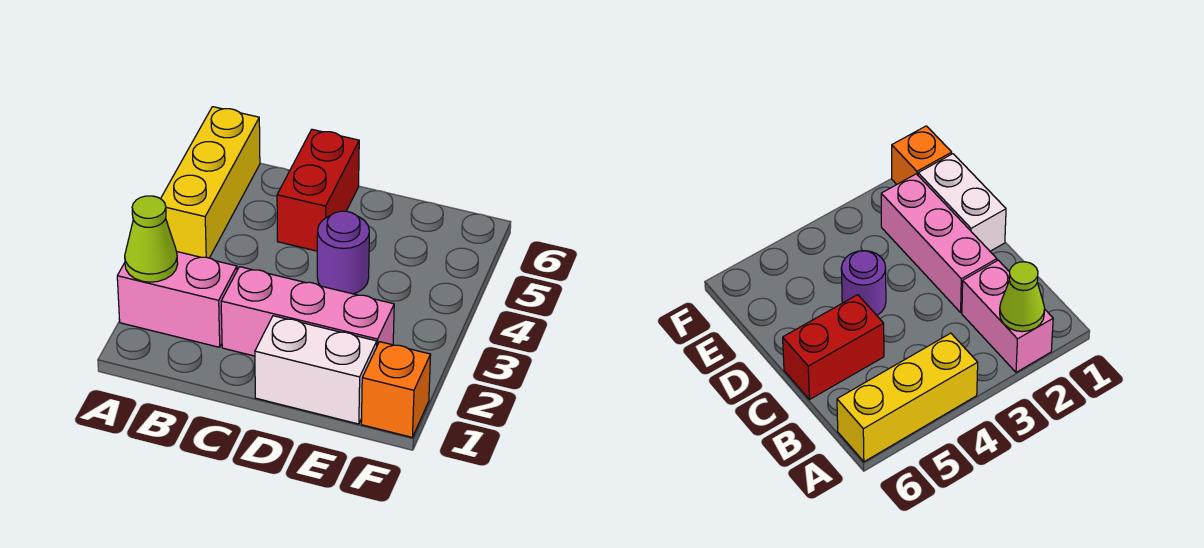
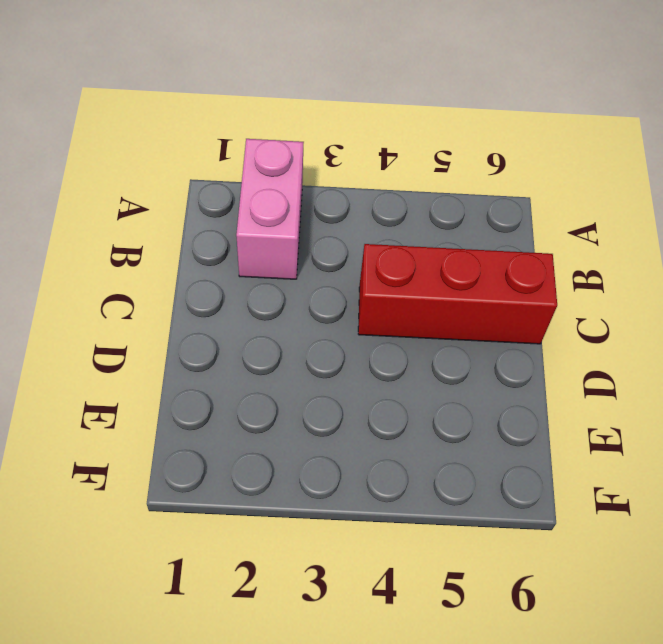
red brick C4:C6 level 1 -> red brick C5:C6 level 1
none -> yellow brick A4:A6 level 1
none -> pink brick C2:E2 level 1

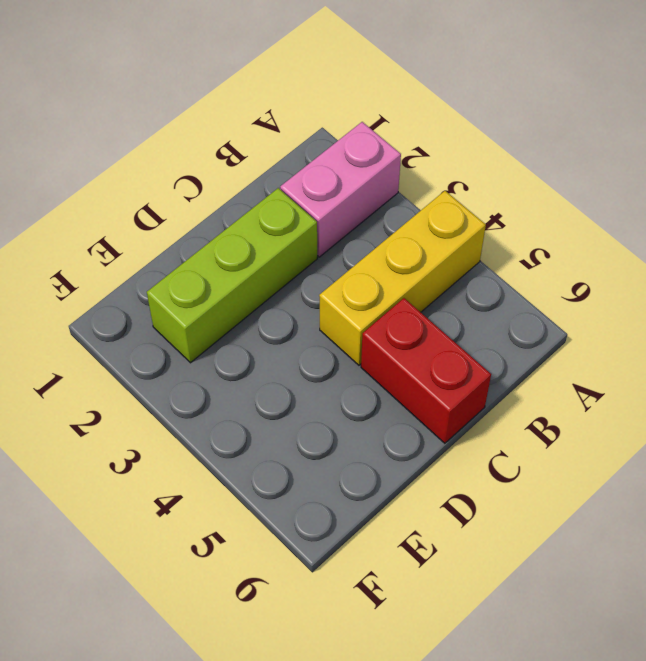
yellow brick A4:C4 level 1 -> yellow brick A4:A6 level 1
lime brick C2:E2 level 1 -> pink brick C2:E2 level 1
none -> white brick D1:E1 level 1
none -> purple round brick D4 level 1

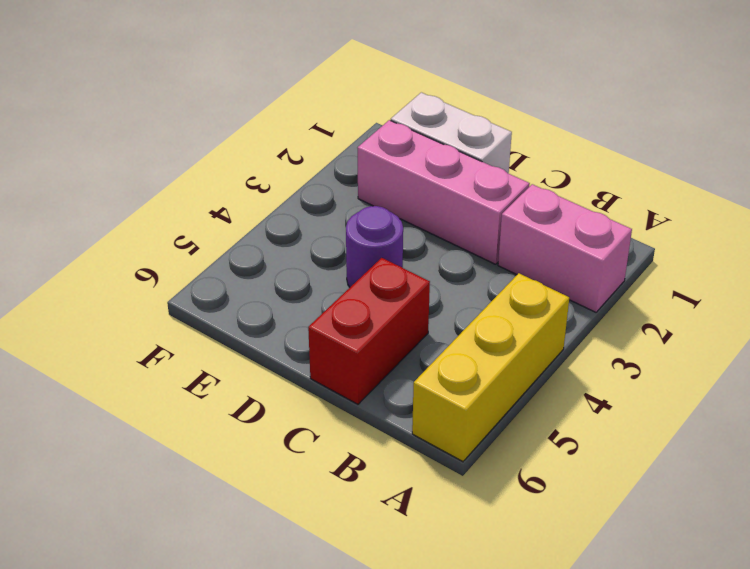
none -> orange brick F1 level 1
none -> lime cone A2 level 2

